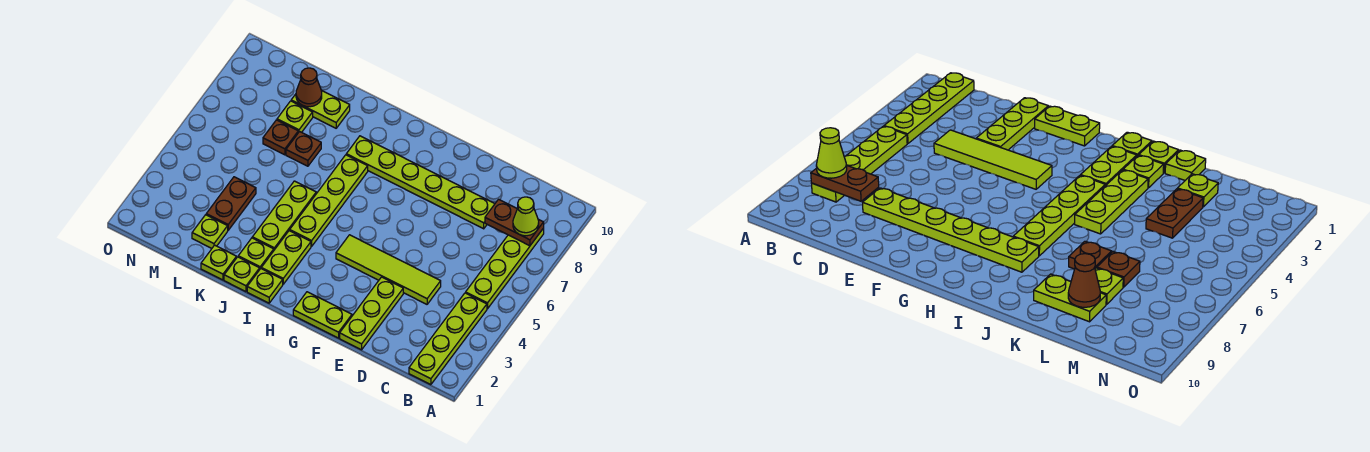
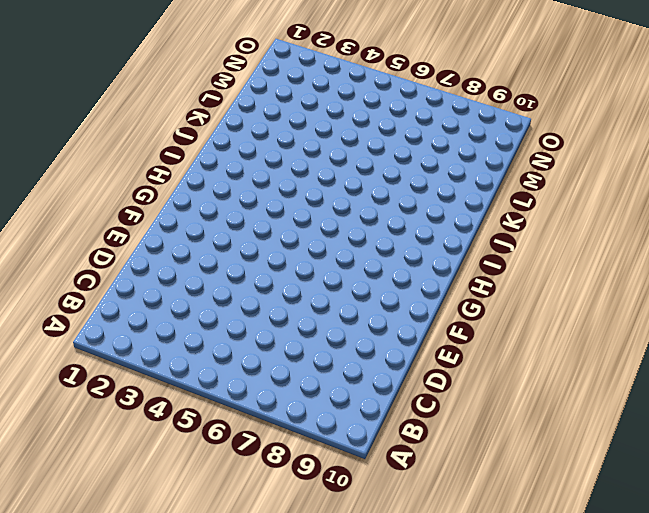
none -> lime plate B1:B4 level 1
none -> lime plate B5:B8 level 1
none -> lime tile D4:G4 level 1

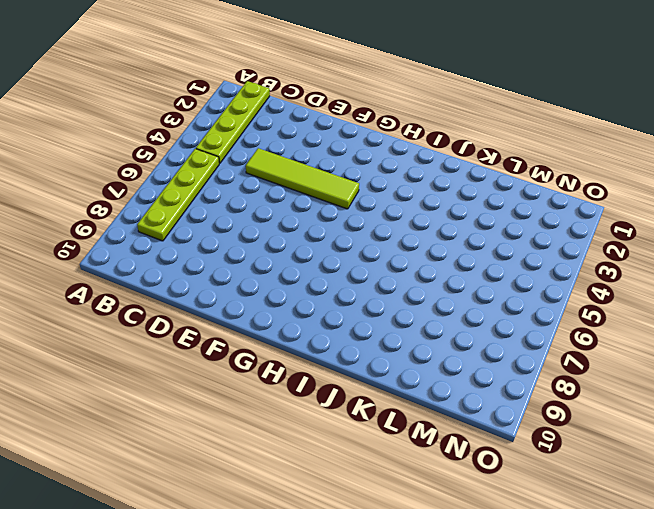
none -> lime plate D8:I8 level 1
none -> lime plate E1:E3 level 1
none -> lime plate F1:G1 level 1

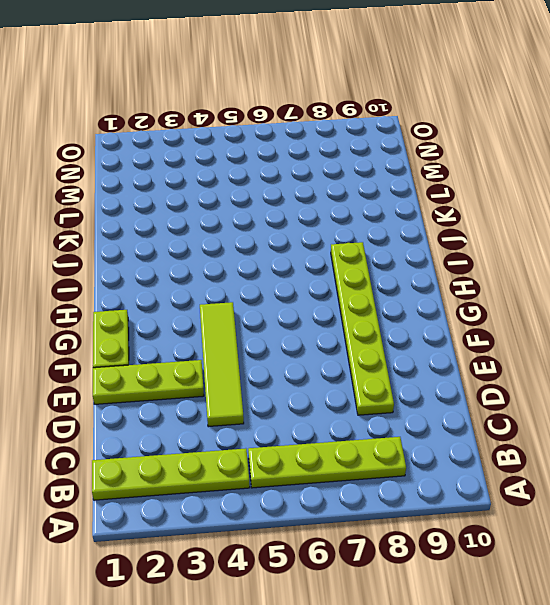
none -> lime plate I1 level 1
none -> lime plate I2:I3 level 1
none -> lime plate I4:I7 level 1

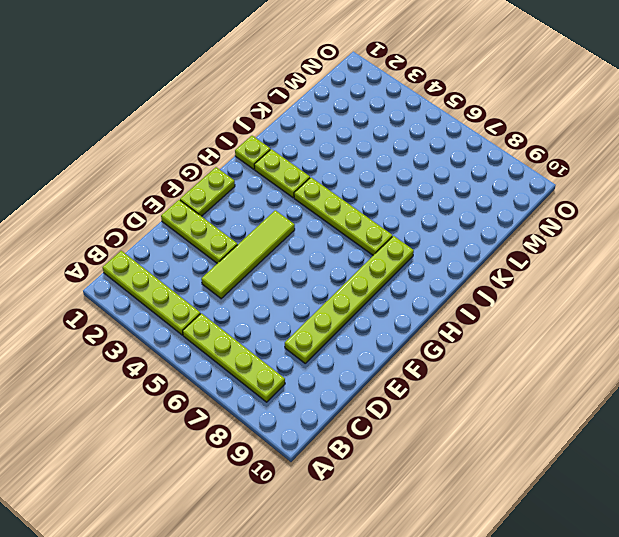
none -> lime plate J1 level 1
none -> lime plate J2 level 1
none -> lime plate J3:J5 level 1

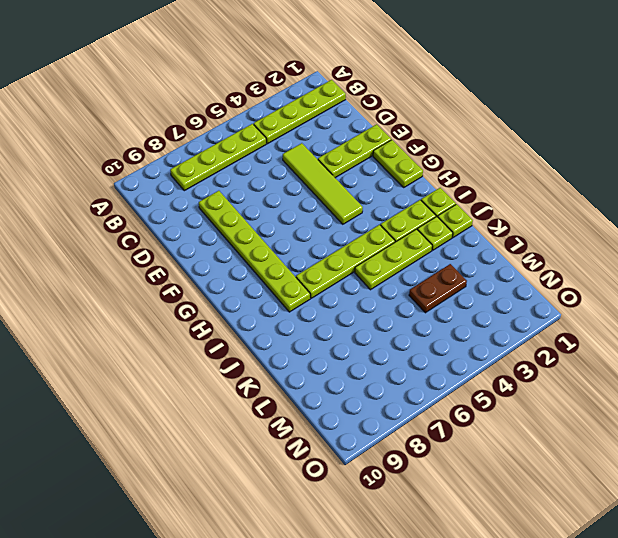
none -> lime plate K1 level 1
none -> brown plate K7 level 1
none -> lime plate K9:L9 level 1

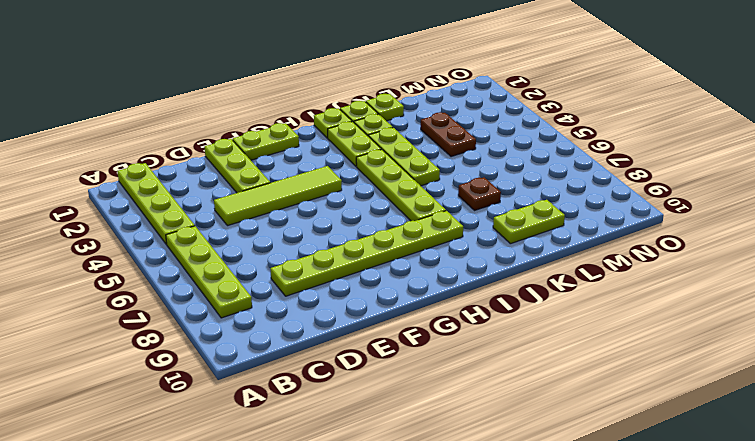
none -> lime plate L2 level 1
none -> brown plate L7 level 1
none -> lime plate L8 level 1

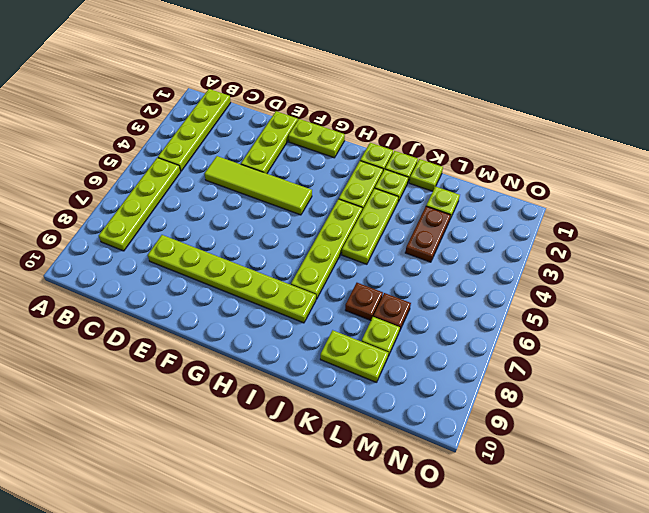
none -> brown plate B8:C8 level 2
none -> brown cone L9 level 2
none -> lime cone B8 level 3

